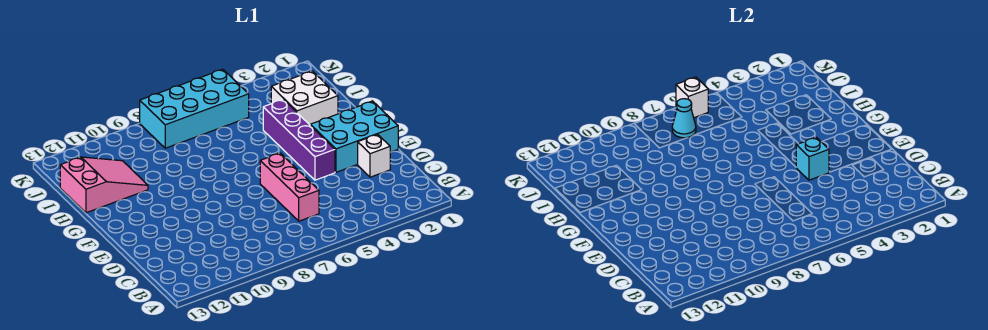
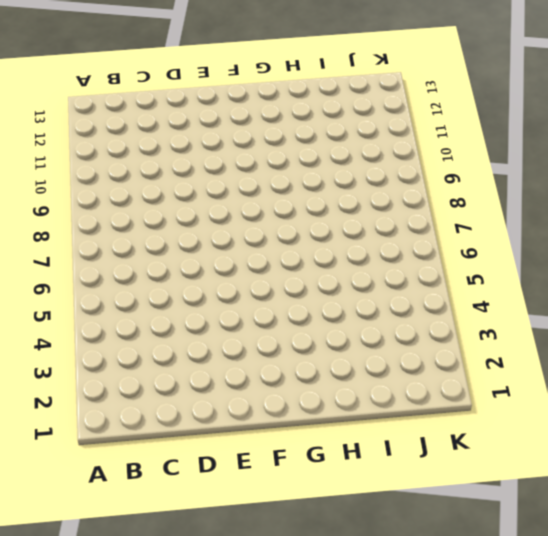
none -> pink brick C6:E6 level 1
none -> white brick D2 level 1

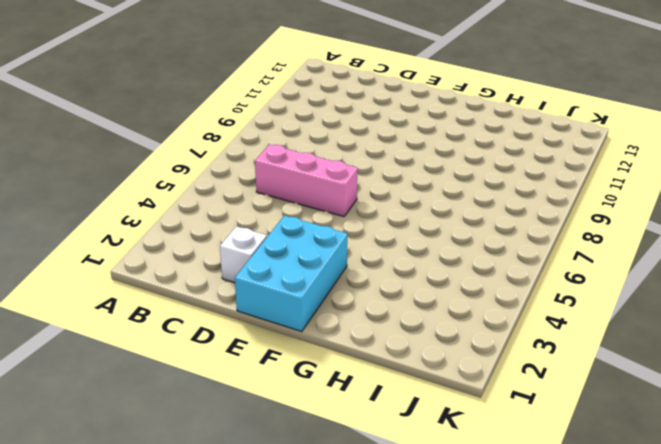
none -> purple brick E4:H4 level 1
none -> white brick H2:I3 level 1

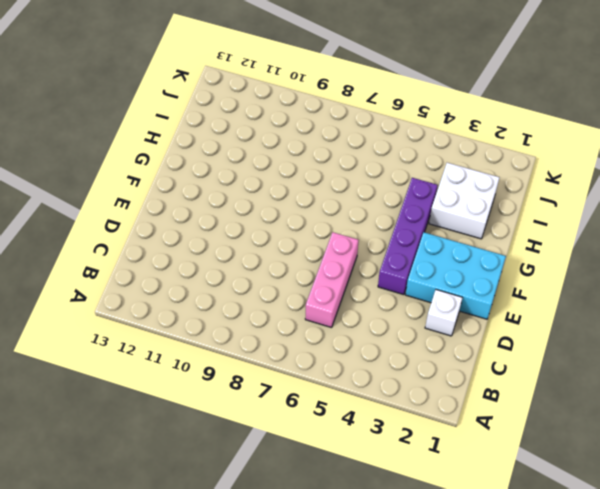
none -> pink slope H11:I13 level 1 top 13
none -> cyan brick J5:K8 level 1

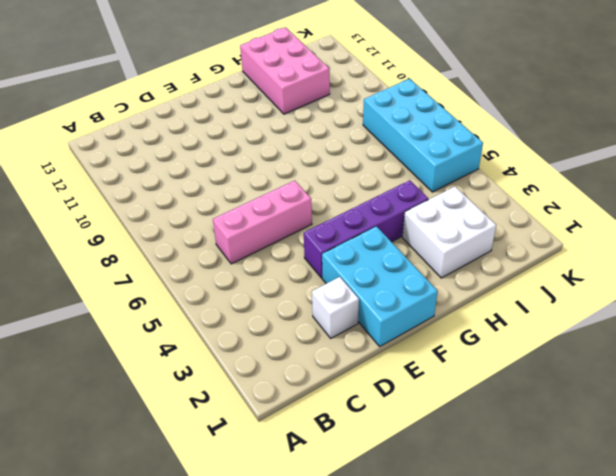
pink brick H11:I13 level 1 -> pink slope H11:I13 level 1 top 13
none -> cyan brick E4 level 2
none -> cyan cone J7 level 2

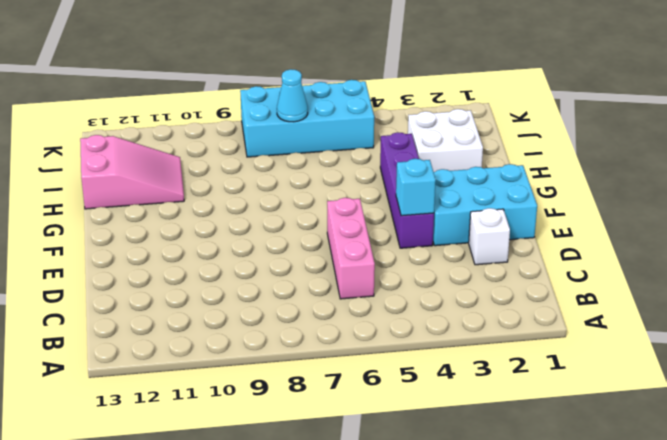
none -> white brick K6 level 2

